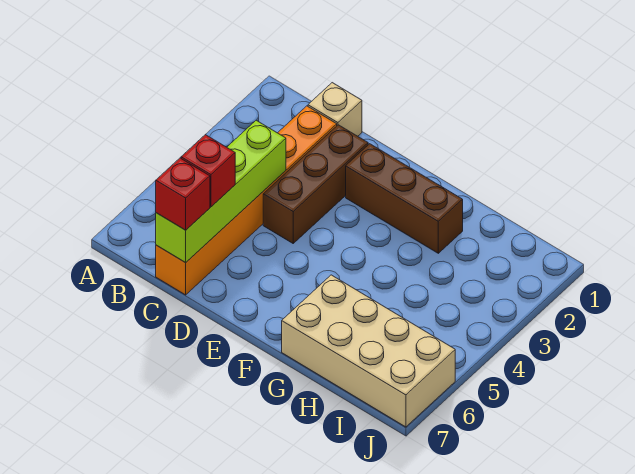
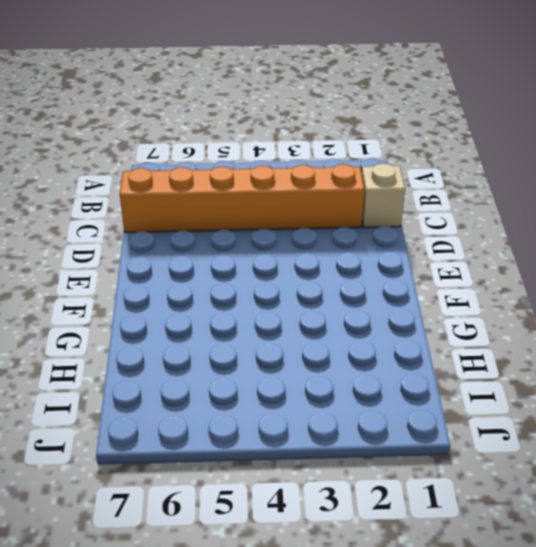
none -> brown brick D2:D4 level 1
none -> brown brick E2:G2 level 1

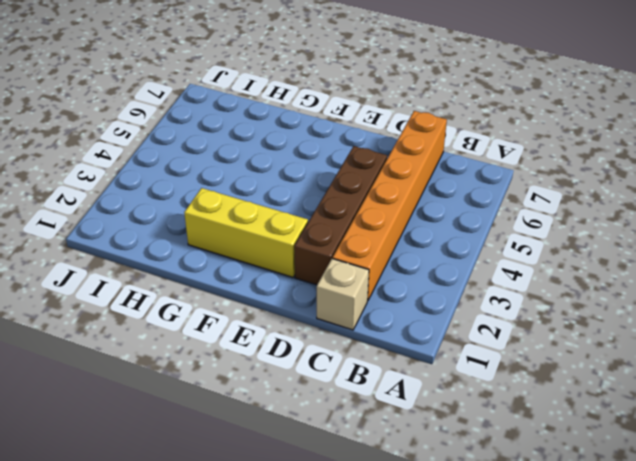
brown brick D2:D5 level 1 -> brown brick D2:D4 level 1
yellow brick E2:G2 level 1 -> brown brick E2:G2 level 1
none -> tan brick G6:J7 level 1
none -> lime brick C4:C7 level 2

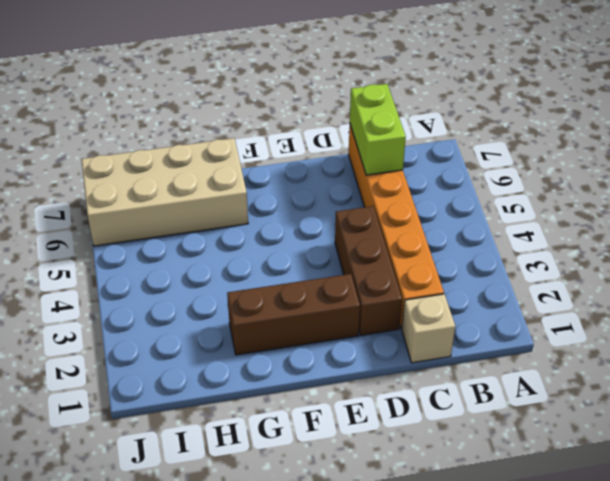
lime brick C6:C7 level 2 -> lime brick C4:C7 level 2
none -> red brick C6 level 3
none -> red brick C7 level 3

